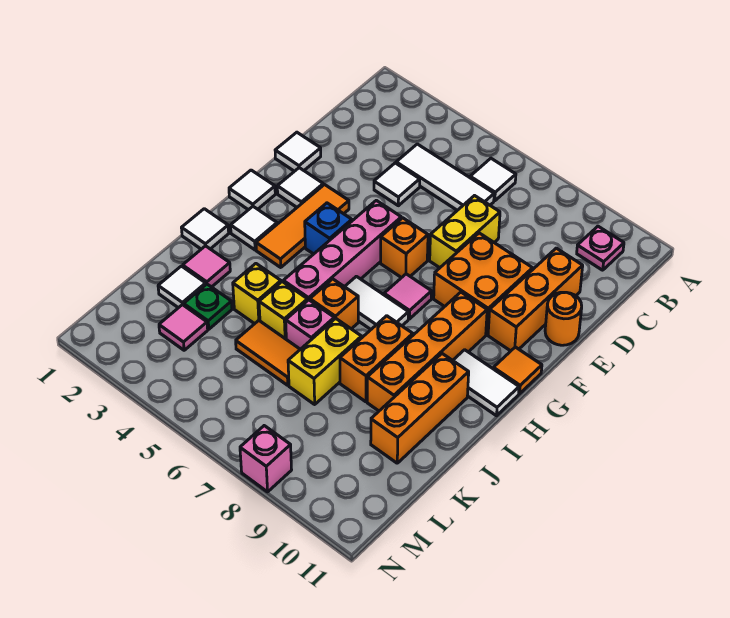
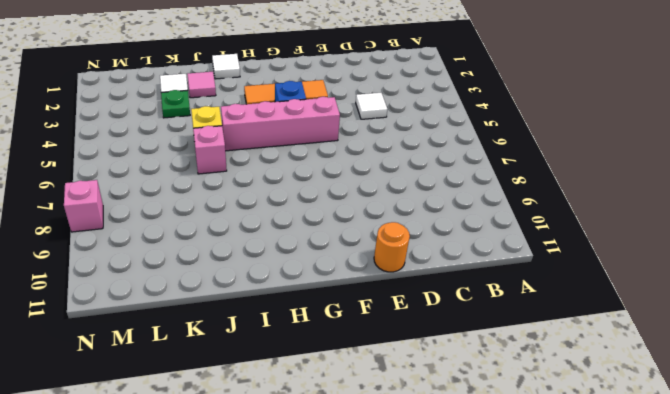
none -> white tile B6 level 1
none -> pink plate B10 level 1
none -> white tile C4:C6 level 1
none -> yellow brick D7:E7 level 1

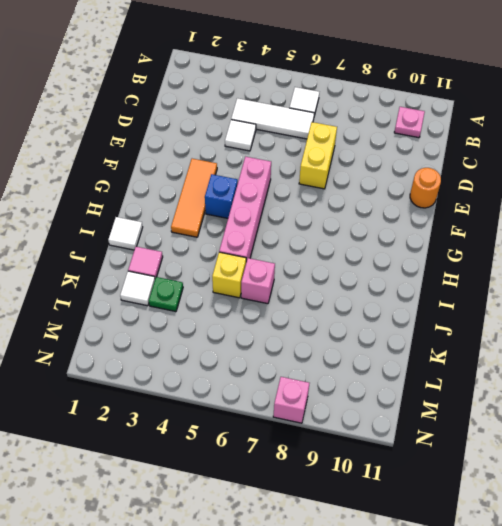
none -> orange brick D10:F10 level 1
none -> white tile E1 level 1
none -> orange brick E8:F9 level 1
none -> white tile F2 level 1

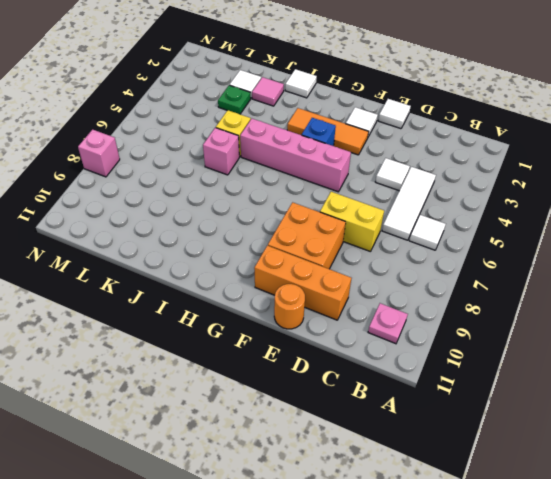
none -> orange brick F6 level 1
none -> white tile G1 level 1
none -> pink tile G7 level 1
none -> orange brick G9:J9 level 1

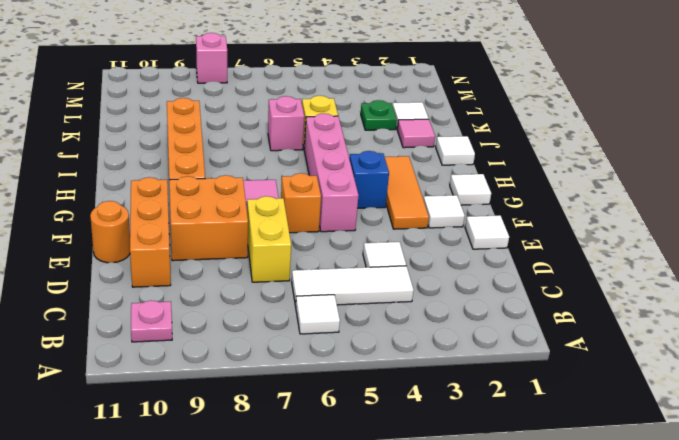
none -> orange tile G11 level 1
none -> white tile H2 level 1
none -> white tile H6:H7 level 1
none -> white tile H10:H11 level 1

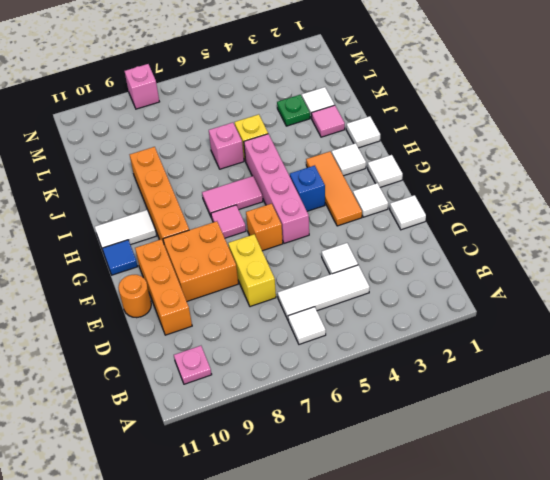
blue tile G11 level 1 -> orange tile G11 level 1
pink tile H6:H7 level 1 -> white tile H6:H7 level 1
none -> orange brick I6 level 1
none -> orange brick I8:J8 level 1
none -> orange brick I10:K10 level 1
none -> yellow brick J4 level 1

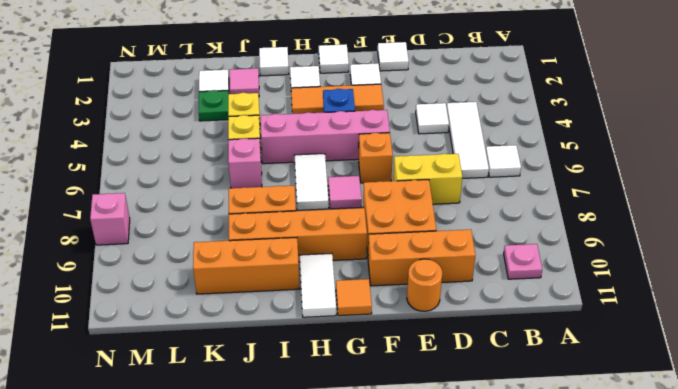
none -> orange brick I6 level 1
none -> yellow brick J7:K7 level 1
none -> orange tile K5:K6 level 1
none -> pink tile L3 level 1

